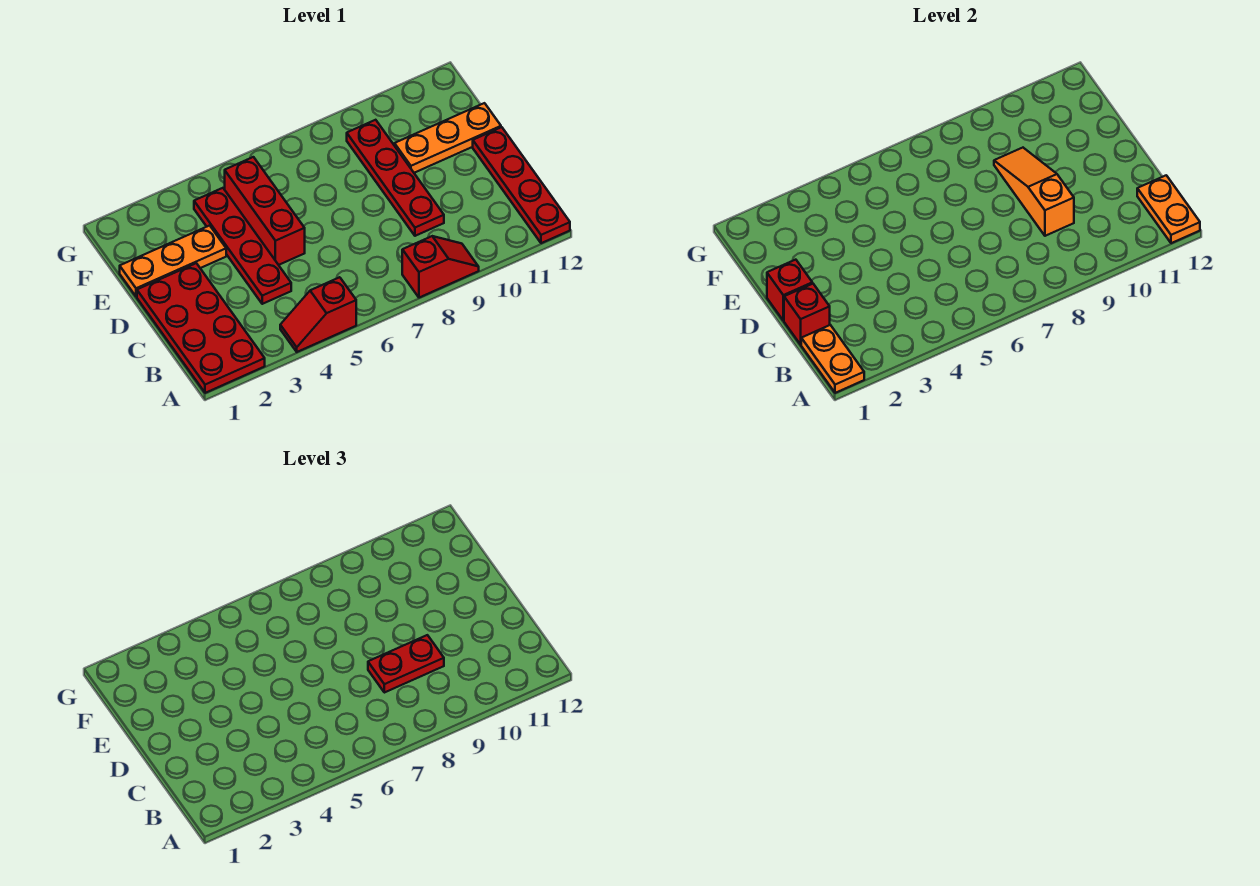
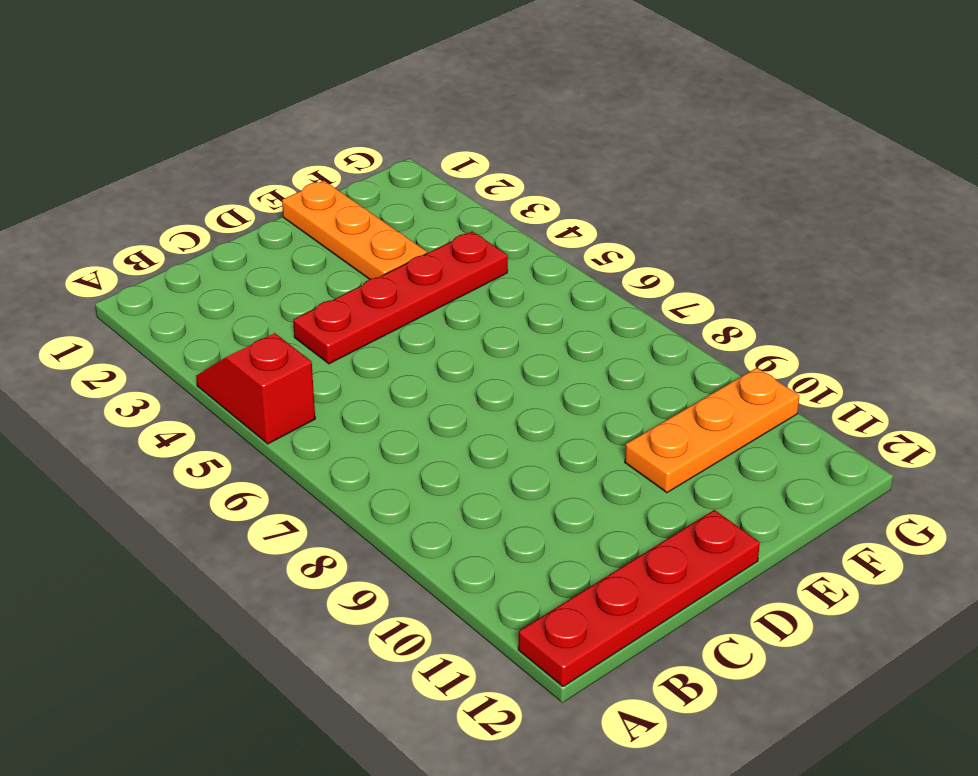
orange plate E10:G10 level 1 -> orange plate E10:E12 level 1
none -> red plate A1:D2 level 1
none -> red slope A8:A9 level 1 top 8
none -> red plate C9:F9 level 1

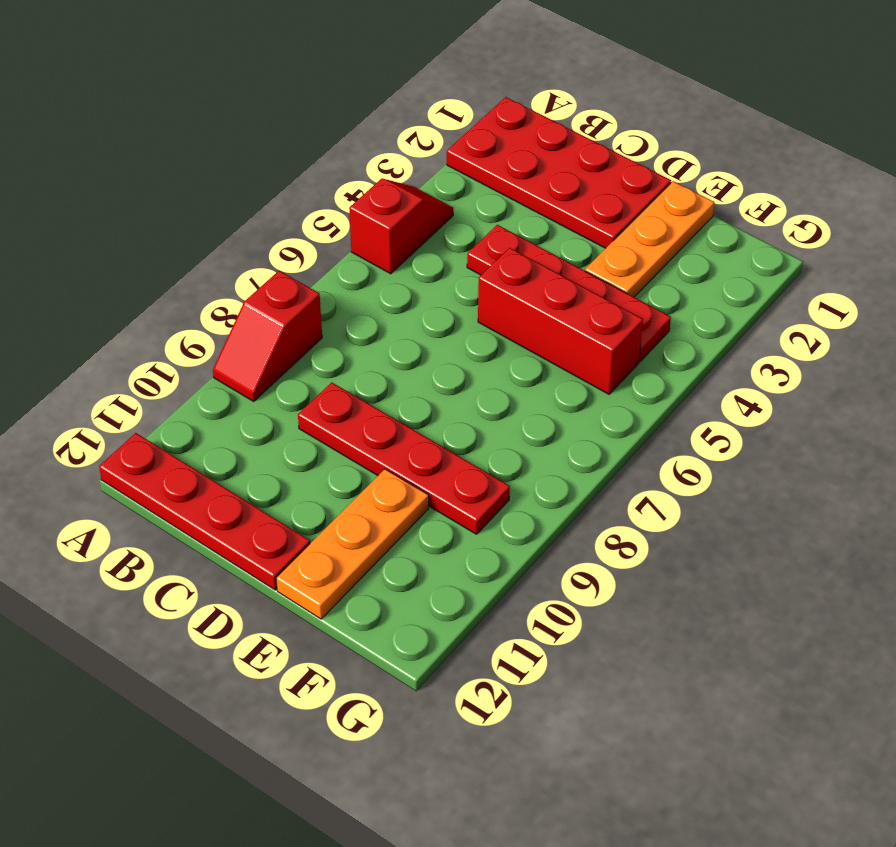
none -> orange plate A1:B1 level 2
none -> orange plate A12:B12 level 2
none -> red brick C1 level 2

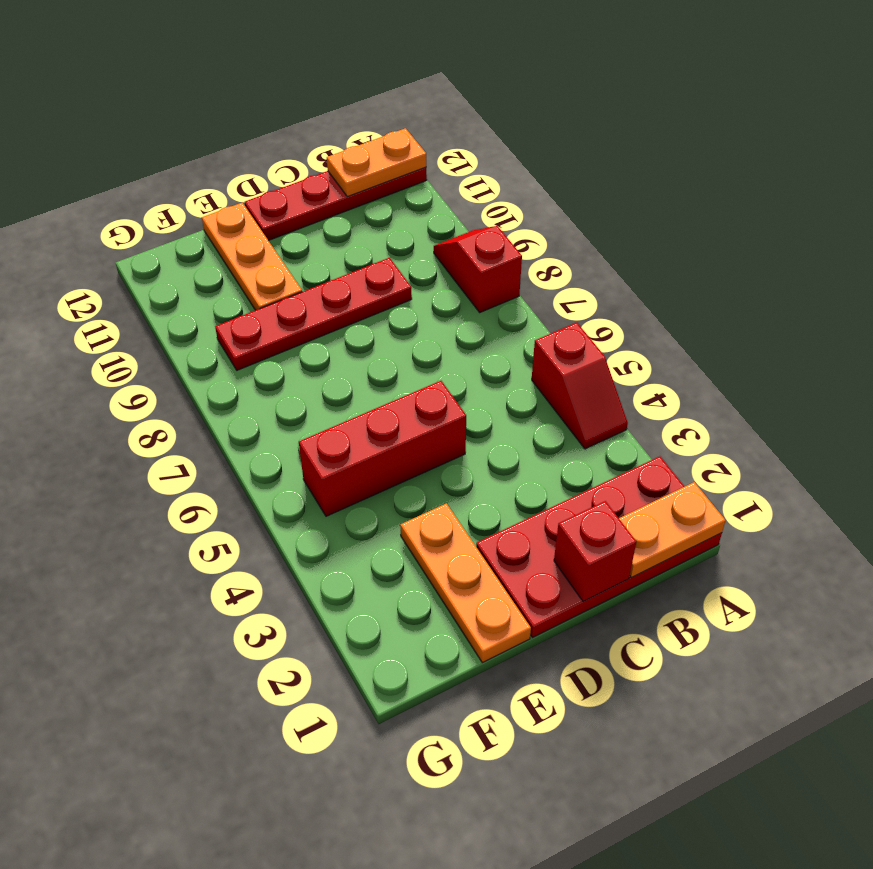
none -> red plate C4:F4 level 1
none -> orange slope C9:E9 level 2 top C
none -> red brick D1 level 2

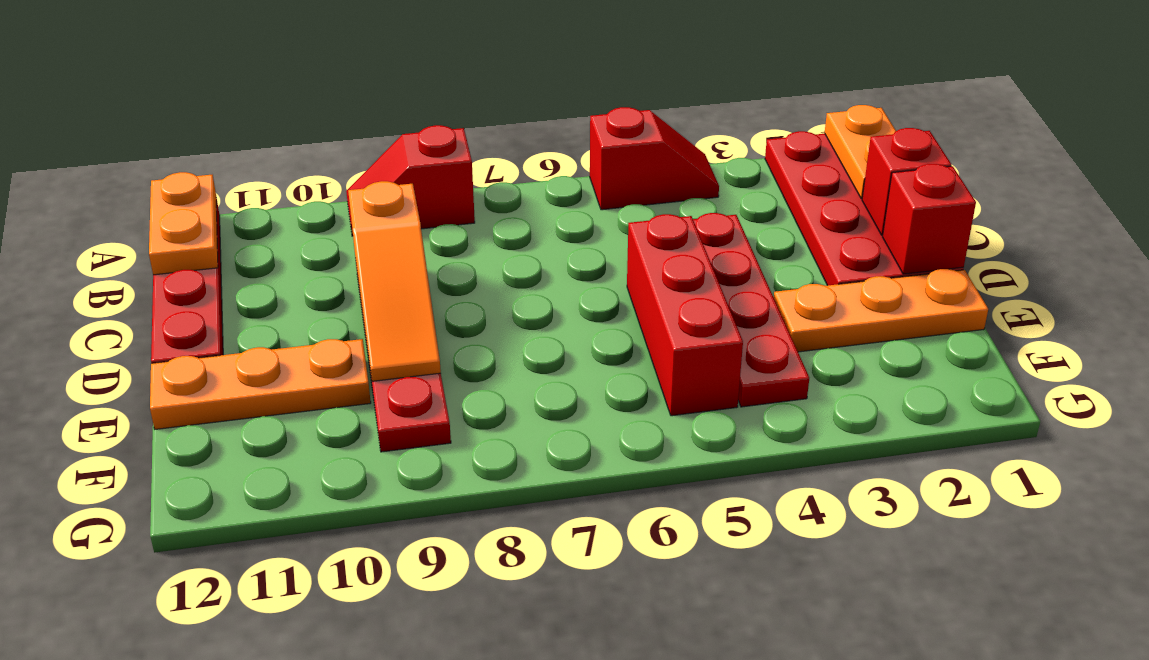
none -> red plate C8:C9 level 3

